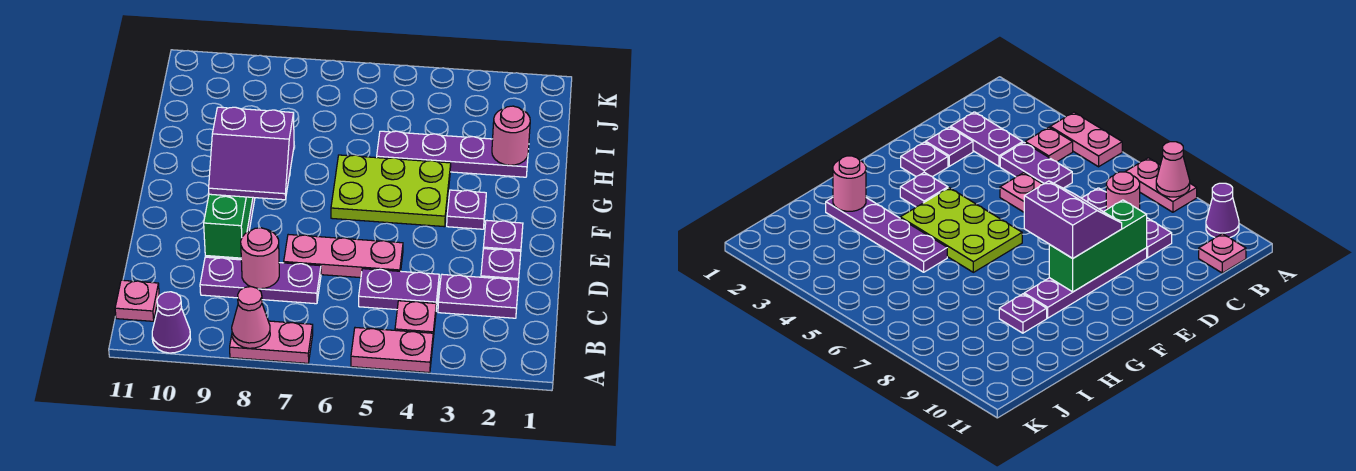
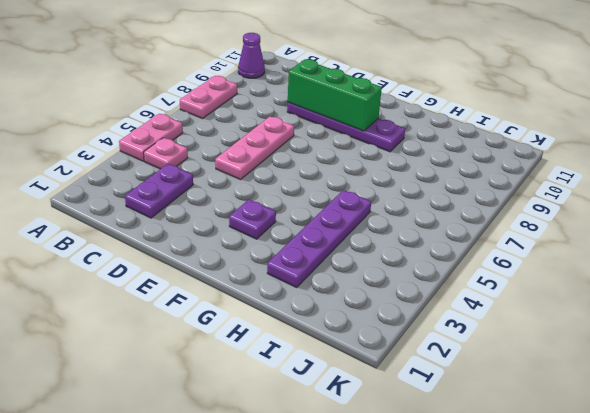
none -> pink plate B11 level 1
none -> purple plate C4:C5 level 1
none -> purple plate C7:C9 level 1

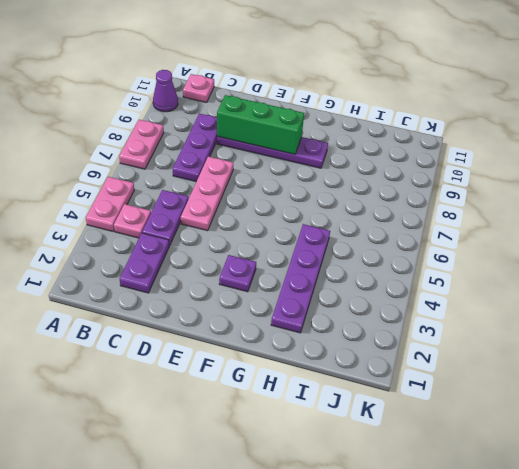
none -> purple plate D2 level 1
none -> purple plate E2 level 1
none -> lime plate F4:G6 level 1

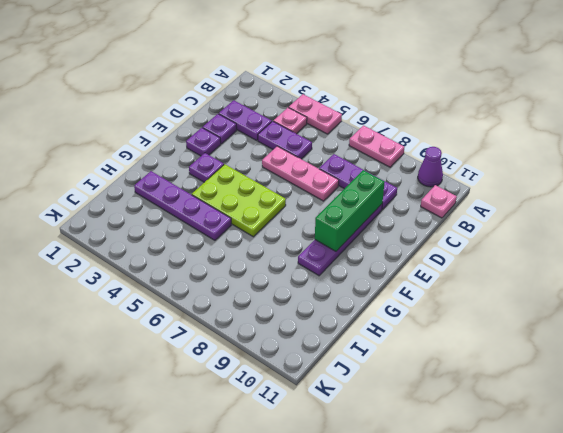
none -> purple plate H9 level 1
none -> pink cone A8 level 2
none -> pink round brick C8 level 2

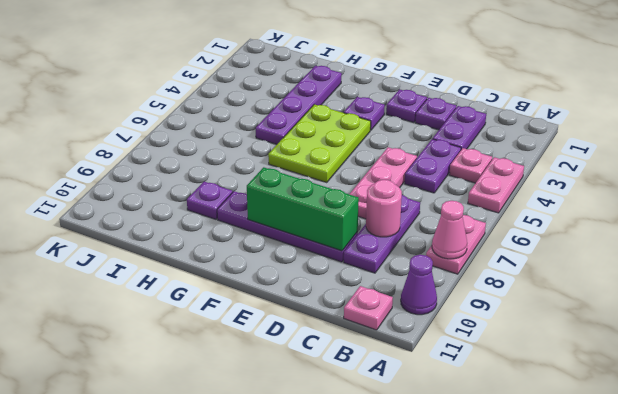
none -> pink round brick H2 level 2
none -> purple slope E8:F9 level 3 top F

